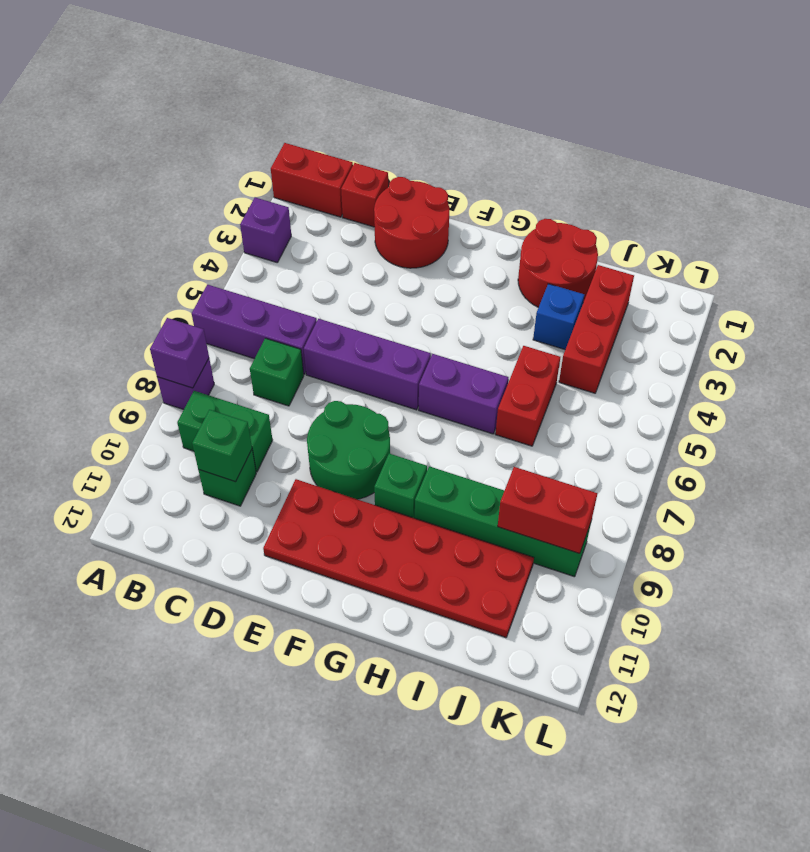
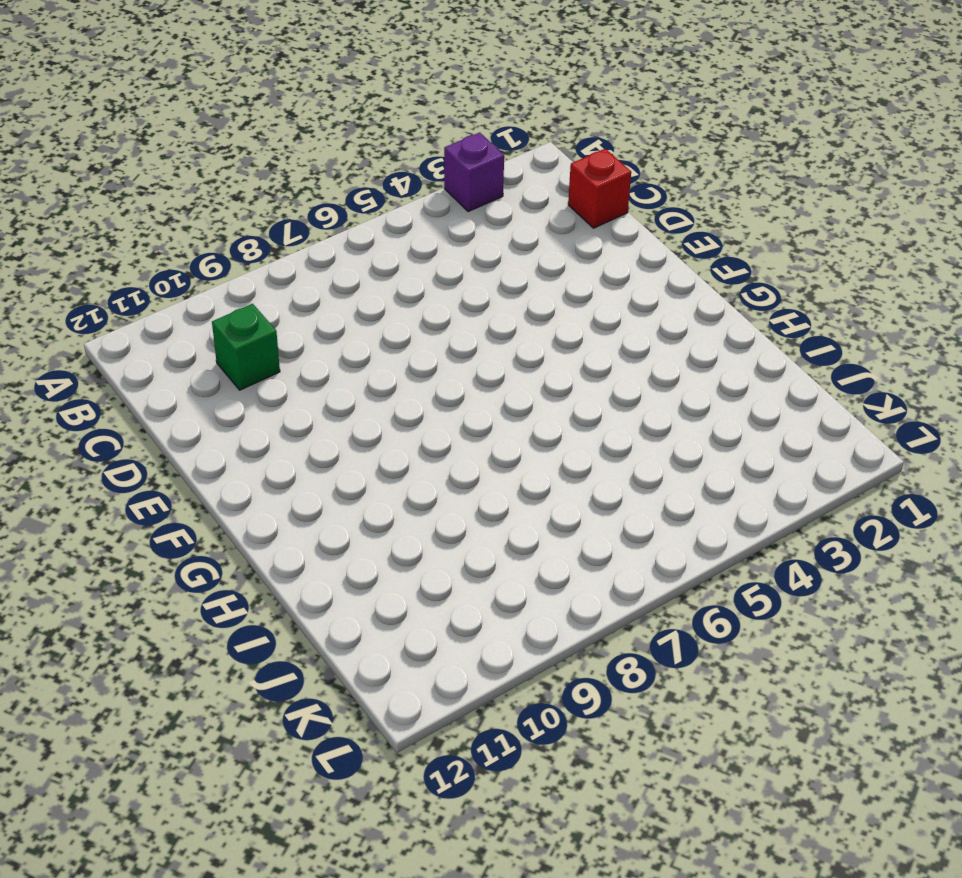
none -> red brick A1:B1 level 1
none -> purple brick A6:C6 level 1
none -> purple brick A8 level 1

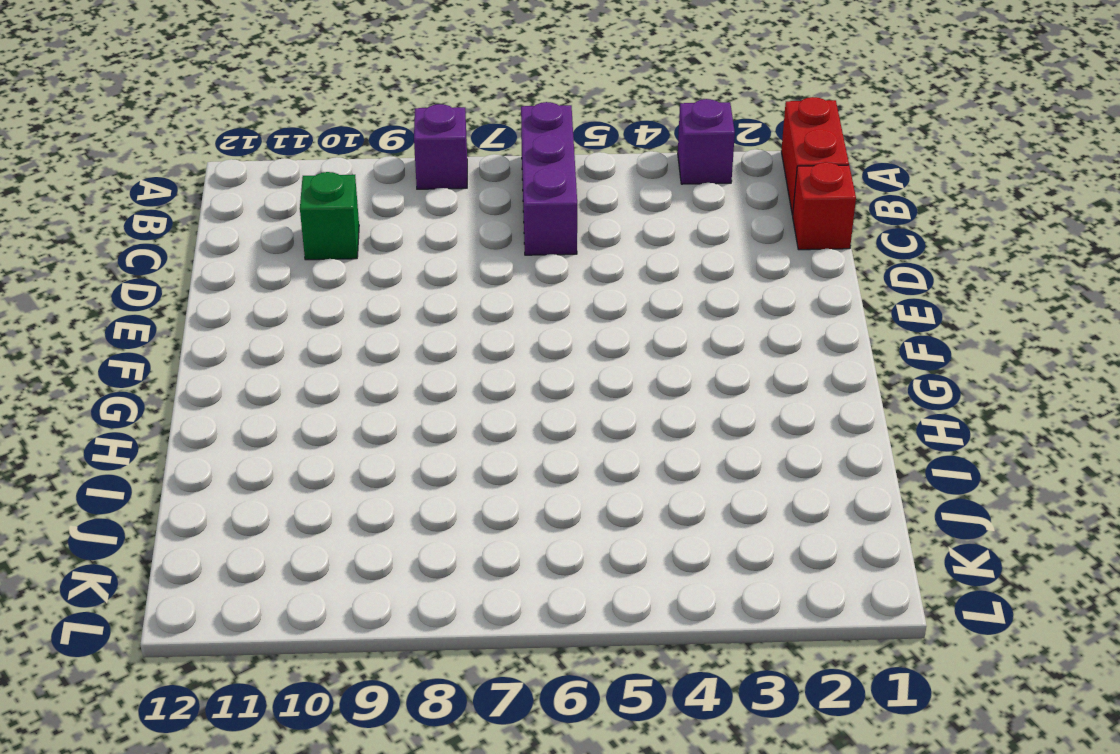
none -> green brick B9:C9 level 1
none -> green brick C7 level 1
none -> red round brick D1:E2 level 1

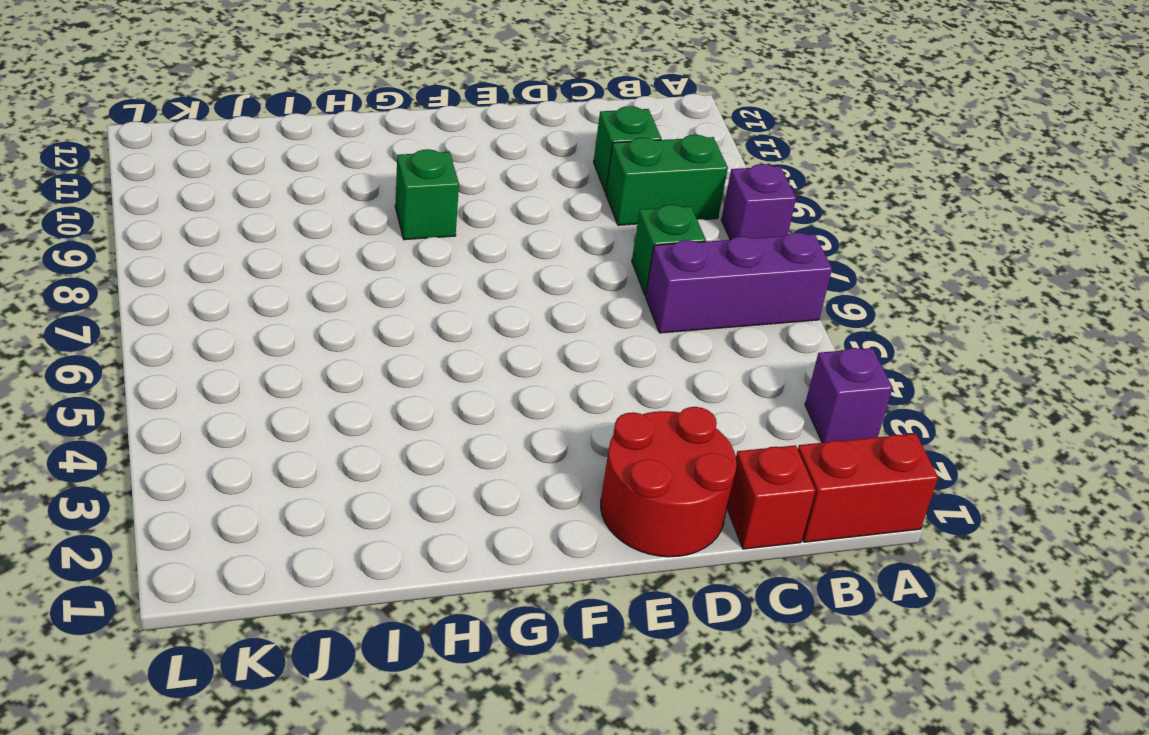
none -> purple brick D6:F6 level 1
none -> green round brick E8:F9 level 1
none -> red plate E10:J11 level 1

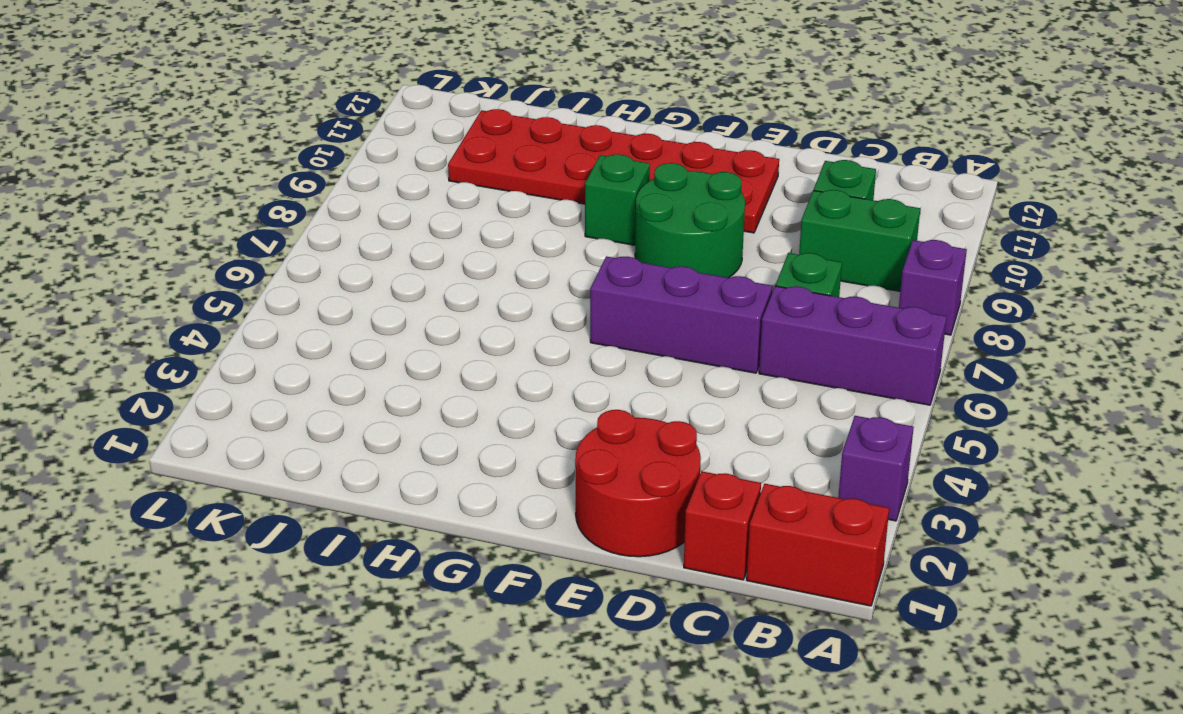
none -> purple brick G6:H6 level 1
none -> red round brick H1:I2 level 1
none -> green brick H9:K9 level 1

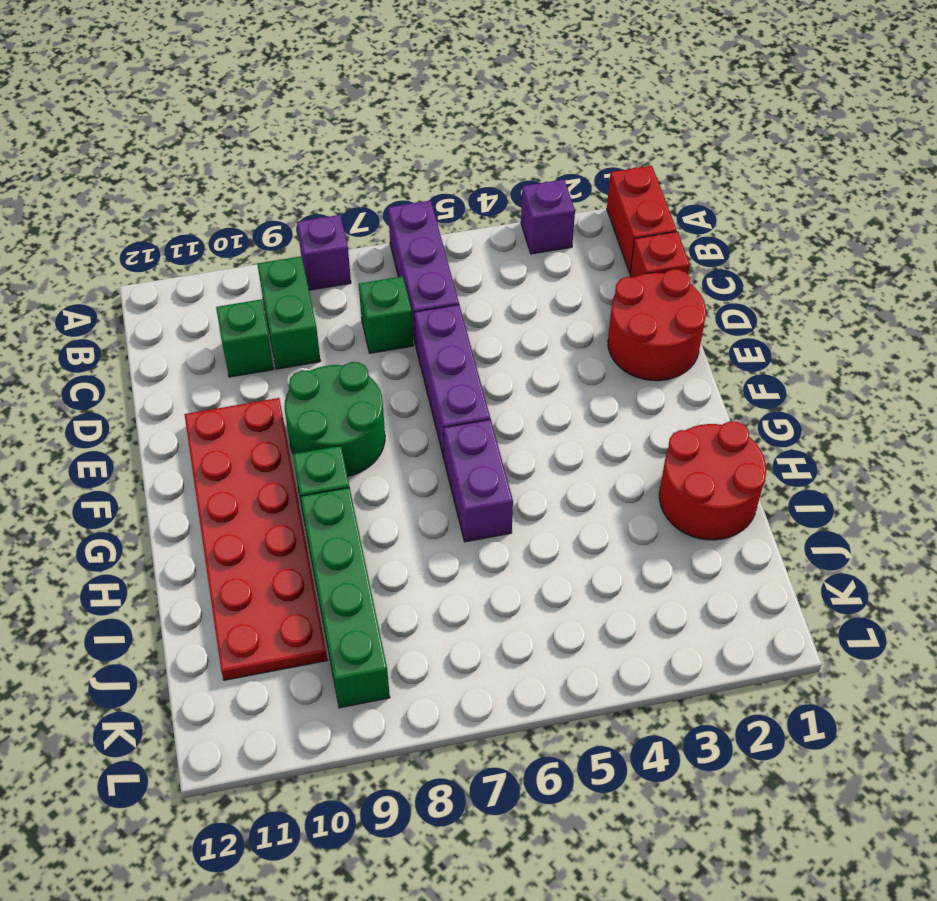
none -> blue brick I3 level 1
none -> red brick I5:I6 level 1
none -> red brick J2:J4 level 1

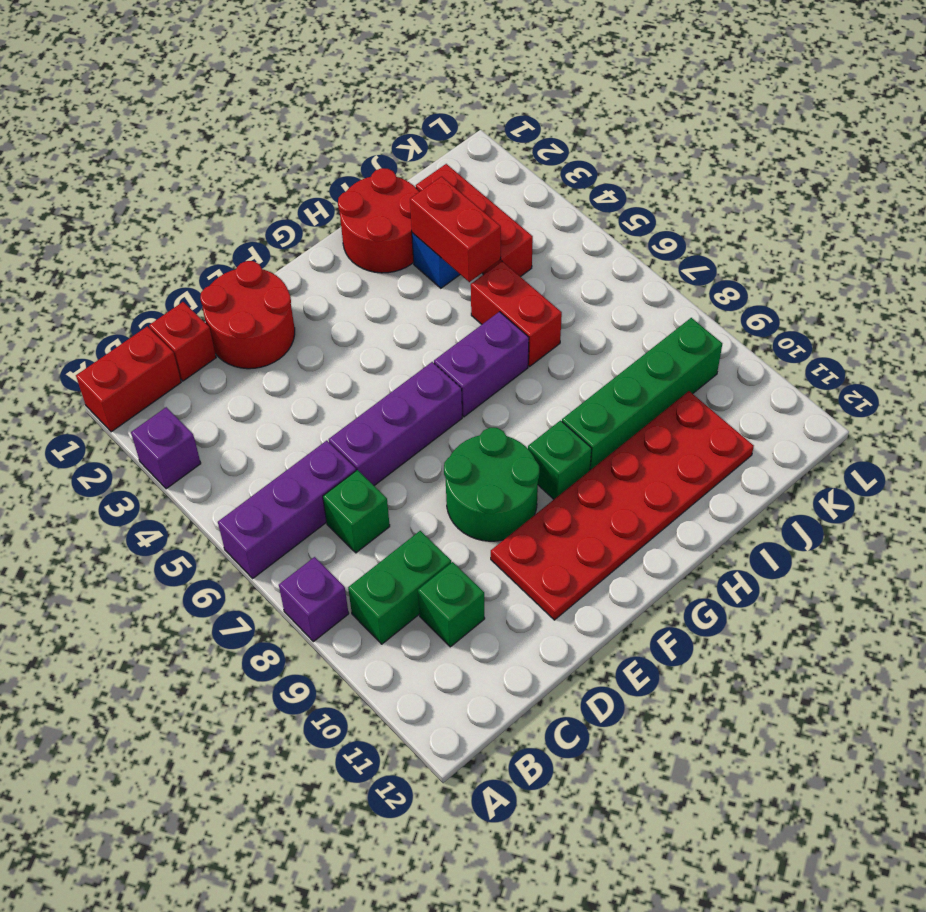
red brick I3:I4 level 2 -> red brick J9:K9 level 2
none -> purple brick A8 level 2
none -> green brick C10 level 2

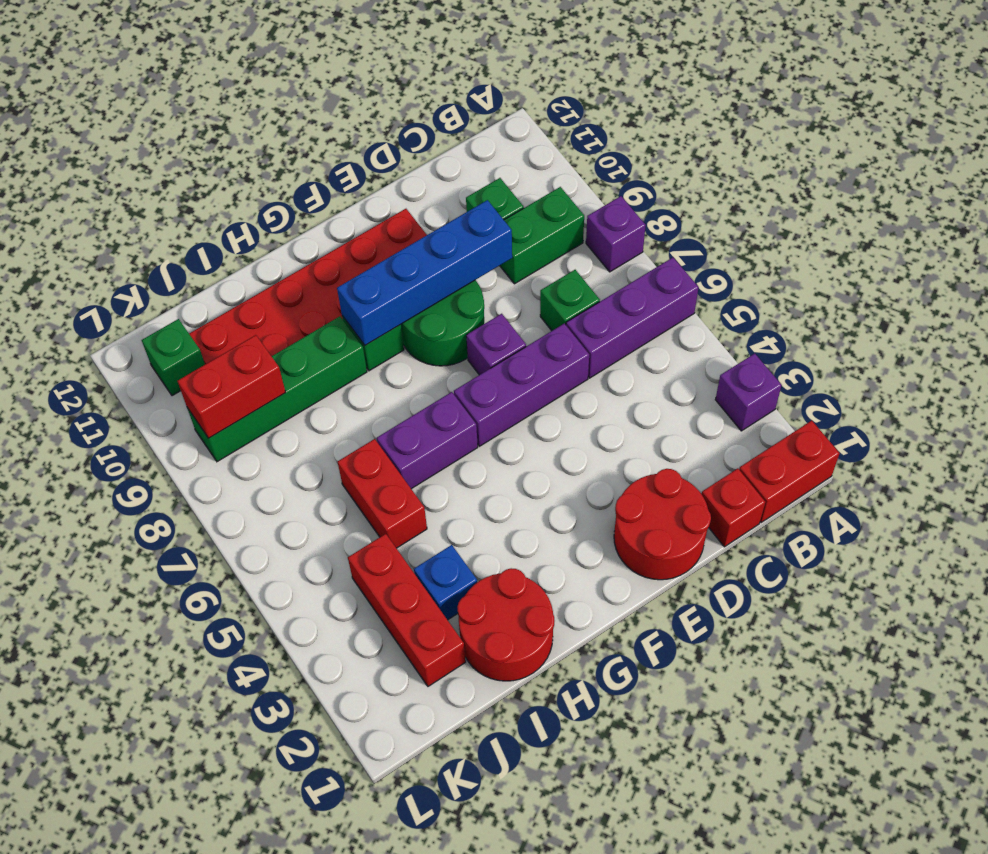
blue brick D9:G9 level 2 -> none
purple brick E7 level 1 -> purple brick A8 level 2
green brick K11 level 1 -> green brick C10 level 2

